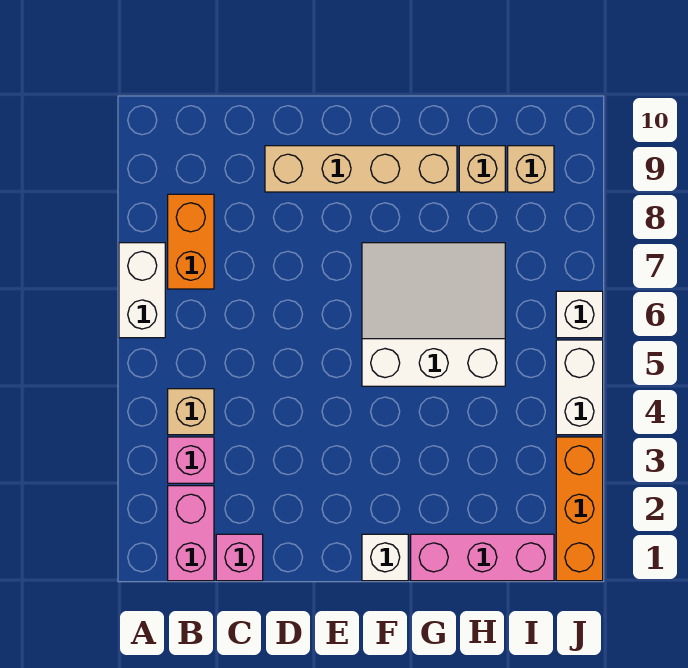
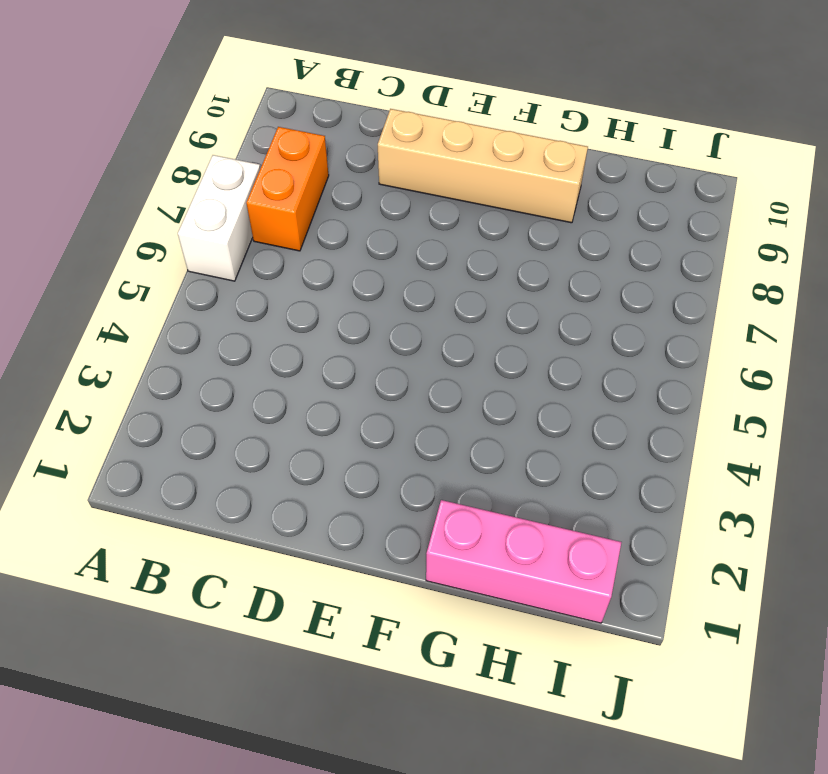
none -> pink brick B1:B2 level 1
none -> pink brick B3 level 1
none -> tan brick B4 level 1

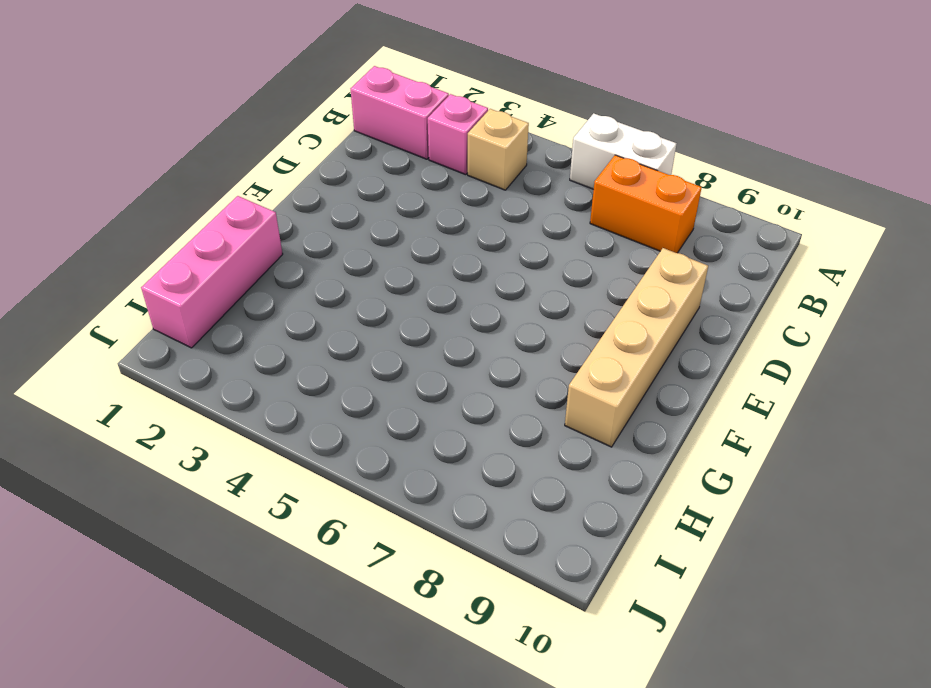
none -> pink brick C1 level 1
none -> white brick F1 level 1
none -> white slope F5:H7 level 1 top 5

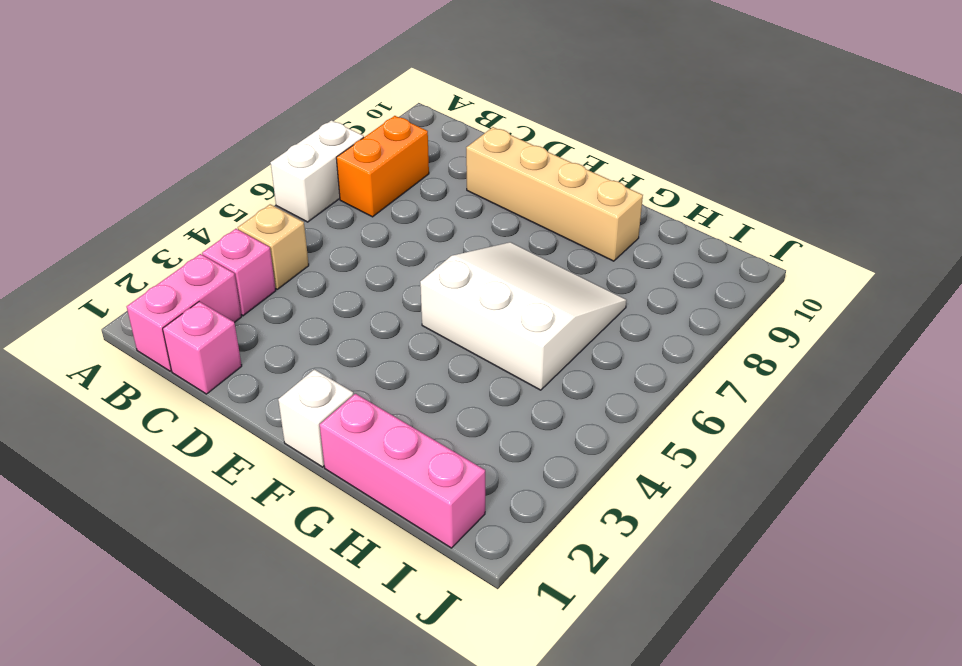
none -> tan brick H9 level 1
none -> tan brick I9 level 1
none -> orange brick J1:J3 level 1

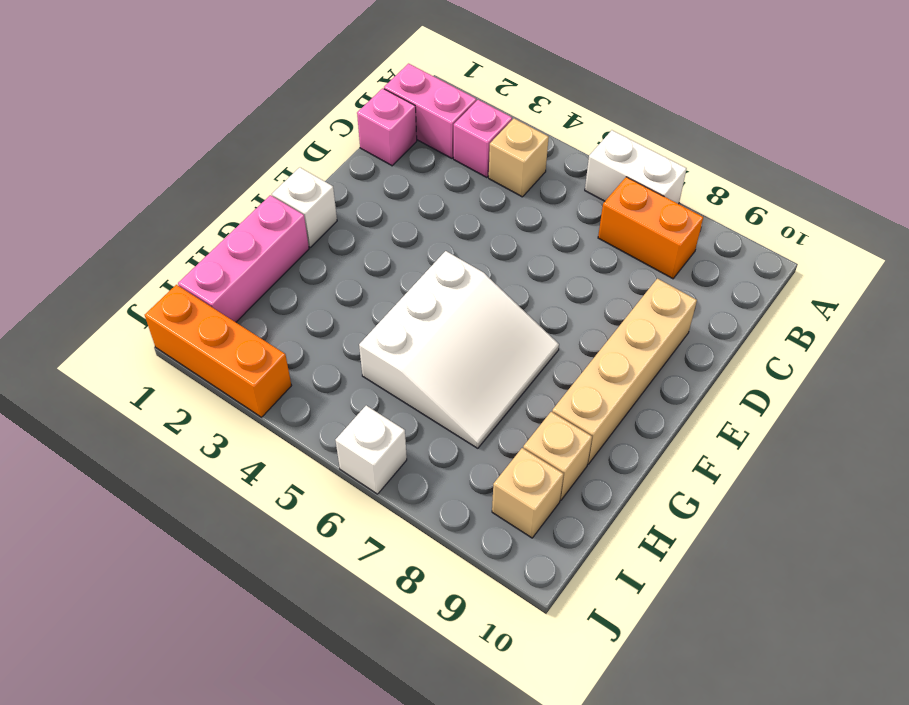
none -> white brick J4:J5 level 1

